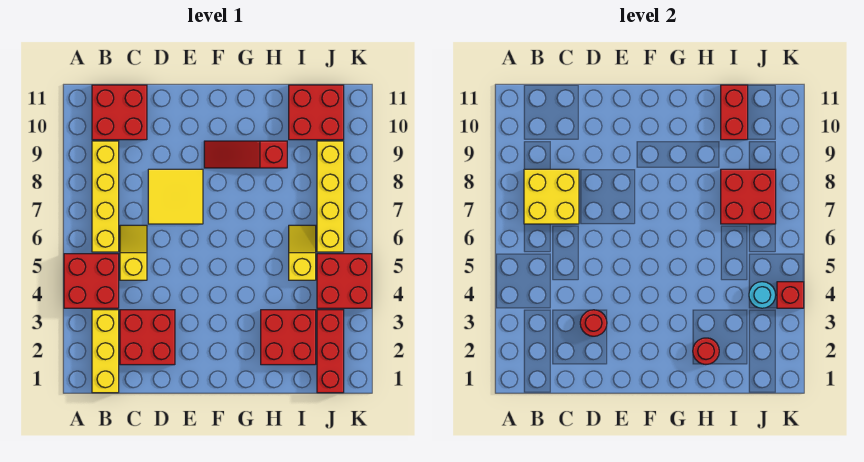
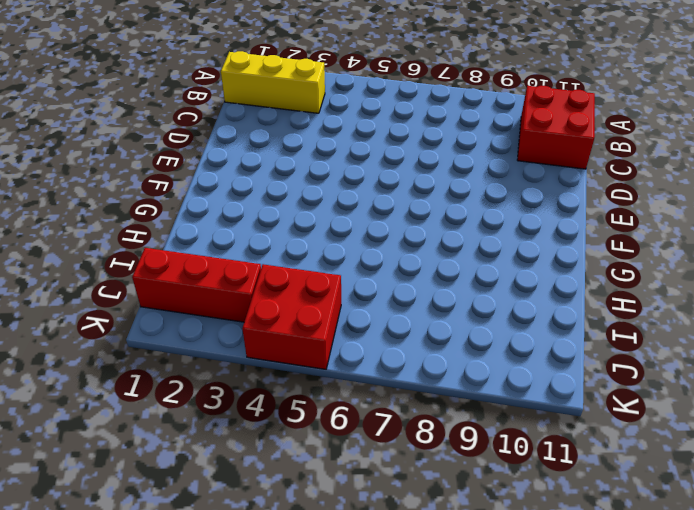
none -> red brick A4:B5 level 1
none -> yellow brick B6:B9 level 1
none -> red brick C2:D3 level 1

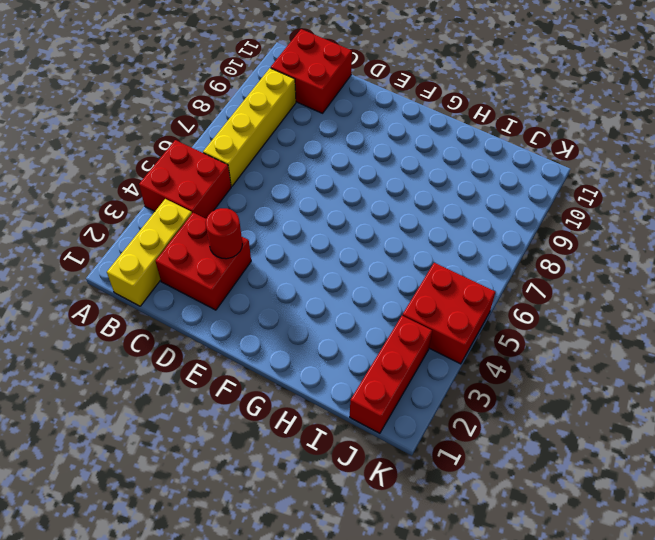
none -> yellow slope C5:C6 level 1 top 5
none -> yellow tile D7:E8 level 1
none -> red slope F9:H9 level 1 top H

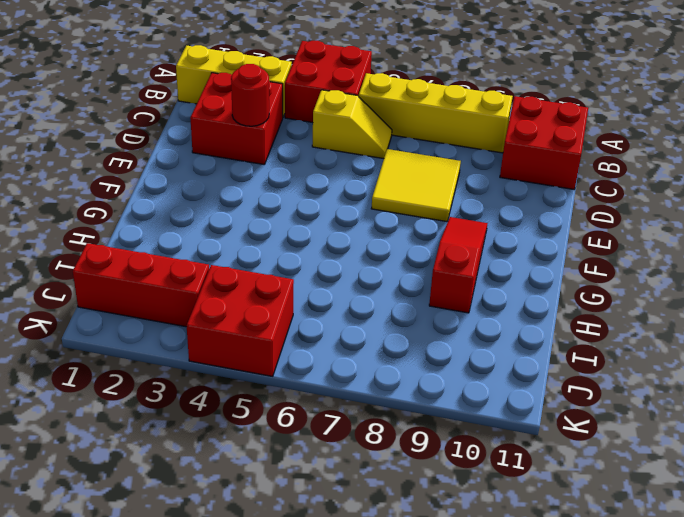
none -> red brick H2:I3 level 1
none -> yellow slope I5:I6 level 1 top 5
none -> red brick I10:J11 level 1

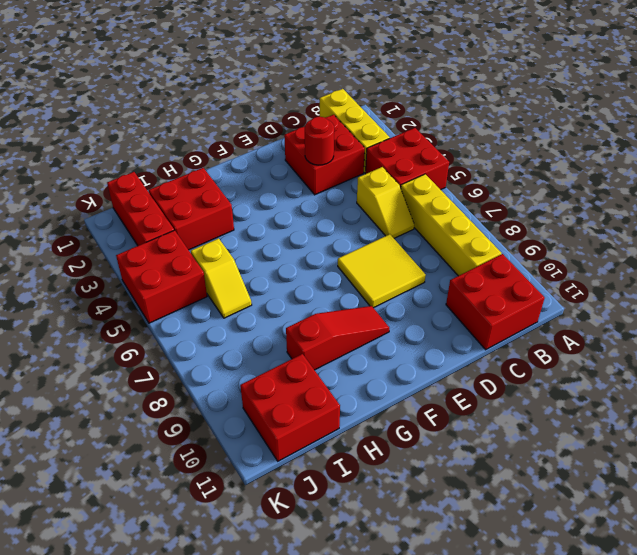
none -> yellow brick J6:J9 level 1
none -> yellow brick B7:C8 level 2
none -> red round brick H2 level 2

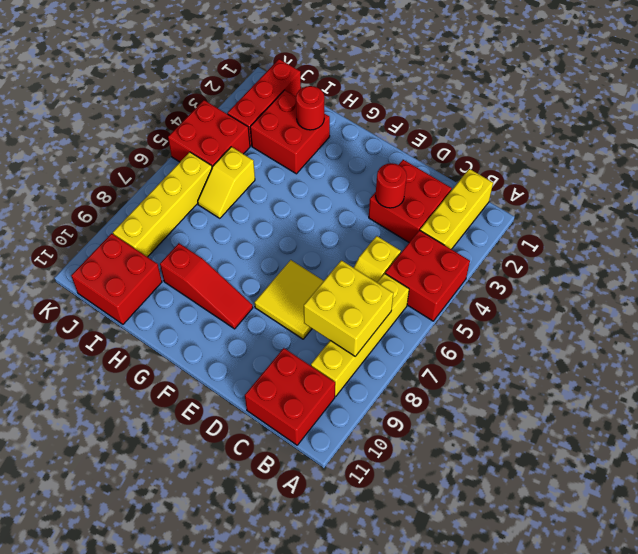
none -> red brick I7:J8 level 2
none -> red brick I10:I11 level 2
none -> cyan round brick J4 level 2

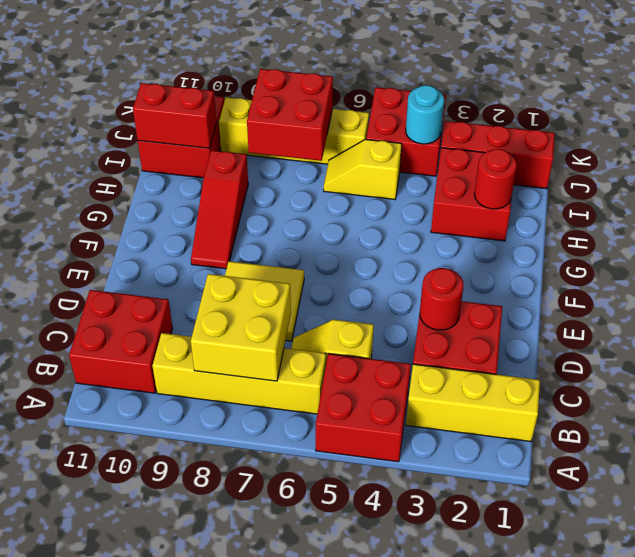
none -> red brick K4 level 2

